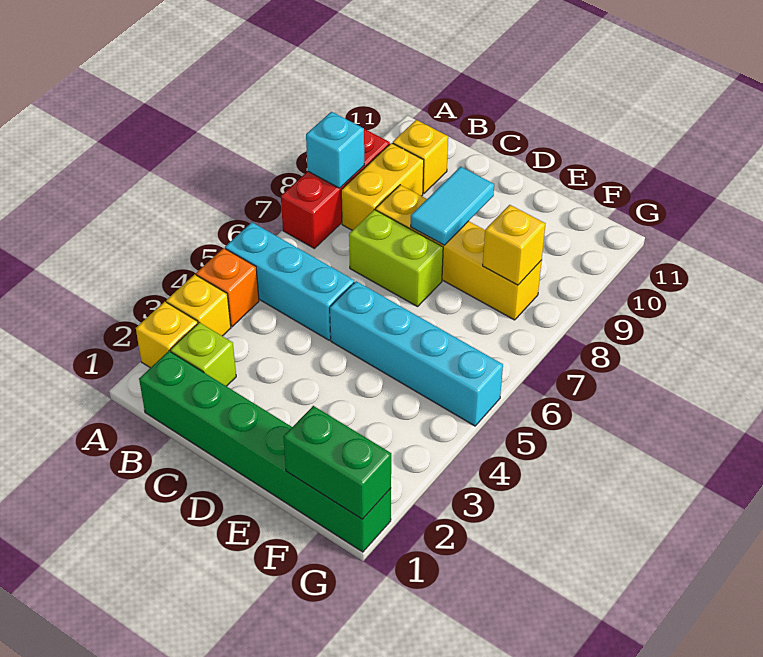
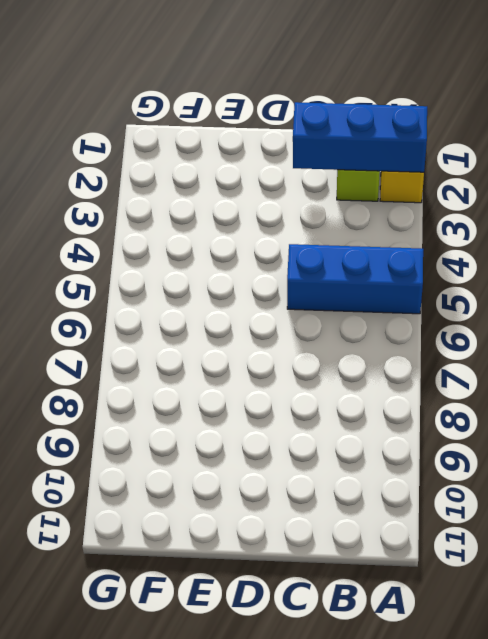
blue brick A2:C2 level 2 -> none
blue brick A5:C5 level 1 -> cyan brick A5:C5 level 1
none -> yellow brick A3 level 1
none -> orange brick A4 level 1
none -> red brick A7:A9 level 1

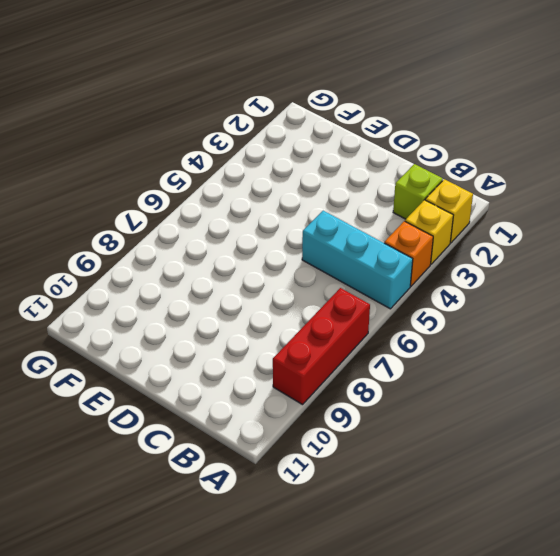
none -> green brick B1:G1 level 1
none -> yellow brick B8:B9 level 1
none -> yellow brick B10 level 1

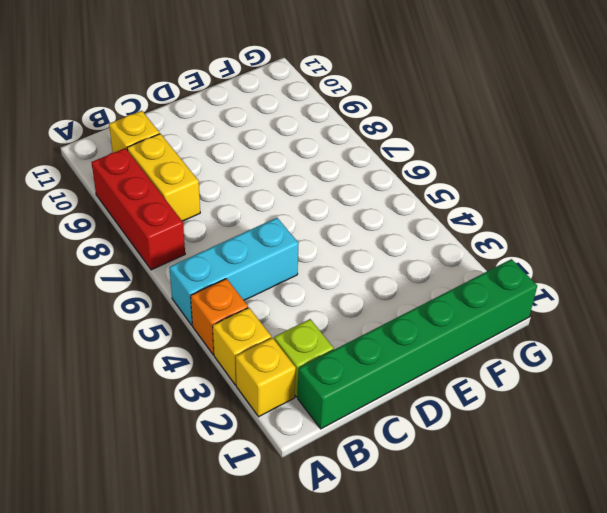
none -> lime brick C7:D7 level 1
none -> yellow brick C8:F8 level 1
none -> cyan brick D5:G5 level 1

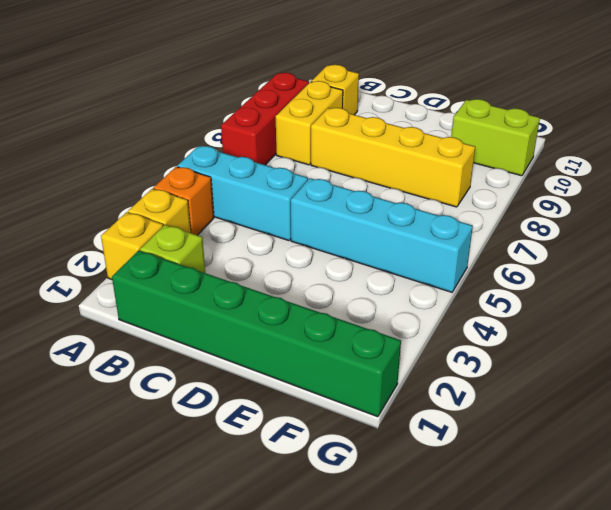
lime brick F10:G10 level 1 -> lime brick C7:D7 level 1
none -> cyan brick A8 level 2
none -> cyan tile D8:D9 level 2
none -> green brick F1:G1 level 2

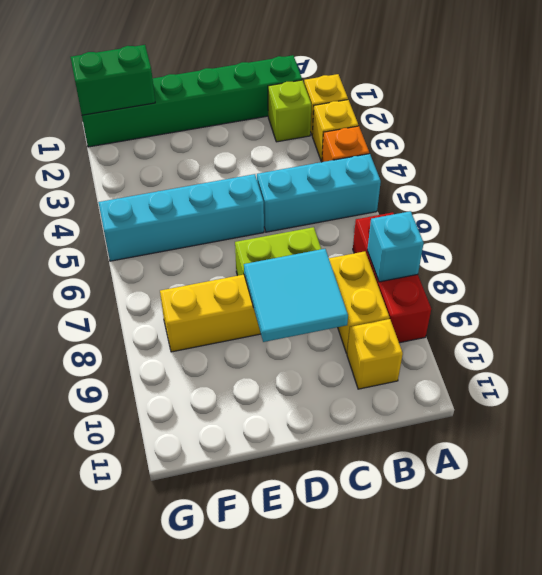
cyan tile C8:D9 level 2 -> cyan tile D8:D9 level 2
none -> yellow brick F8 level 2

